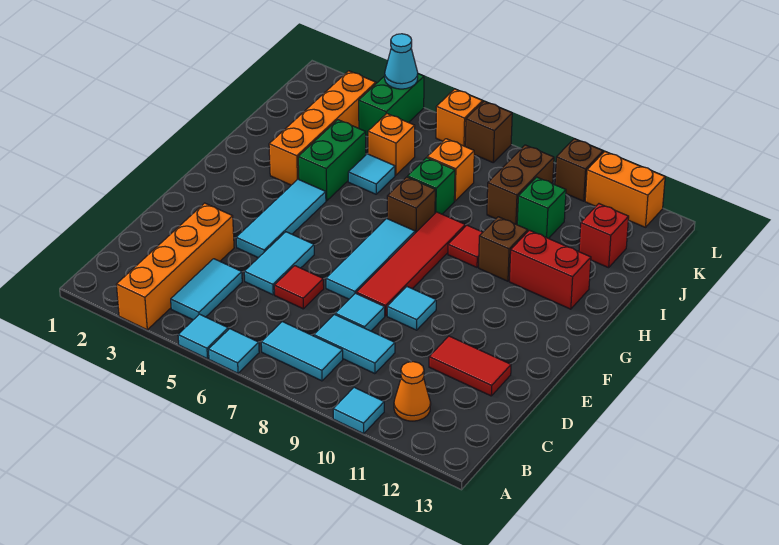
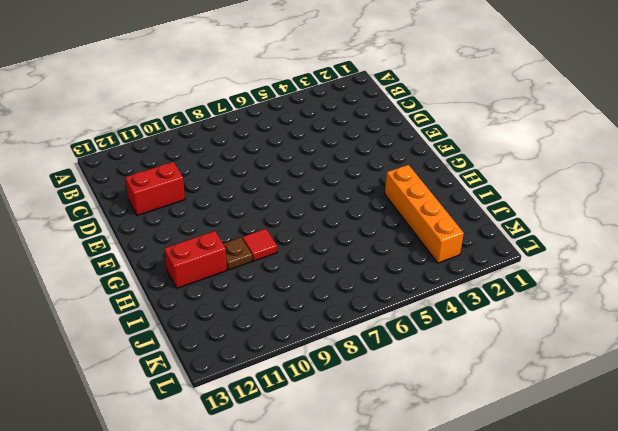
red brick D11:D12 level 1 -> red tile D11:D12 level 1
brown plate H10 level 1 -> brown brick H10 level 1
none -> orange brick A3:D3 level 1
none -> cyan tile A5 level 1
none -> cyan tile A6 level 1
none -> cyan tile A10 level 1

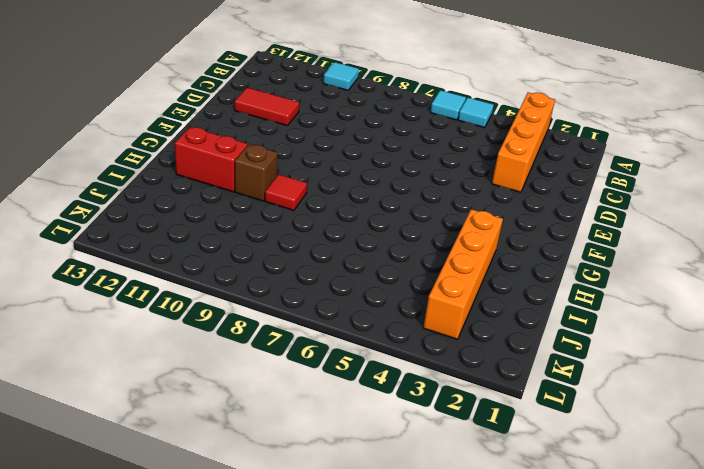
none -> cyan tile B4:C4 level 1
none -> cyan tile B7:B8 level 1
none -> orange cone B11 level 1
none -> cyan tile C8:C9 level 1

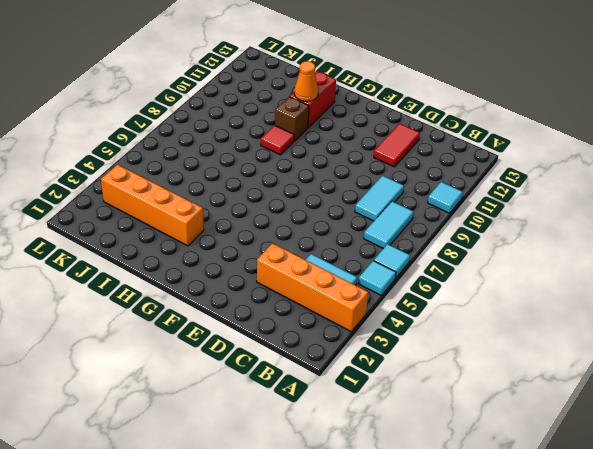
orange cone H11 level 2 -> orange cone B11 level 1
none -> cyan tile D5:E5 level 1
none -> red tile D6 level 1
none -> cyan tile D8 level 1
none -> cyan tile E4:G4 level 1

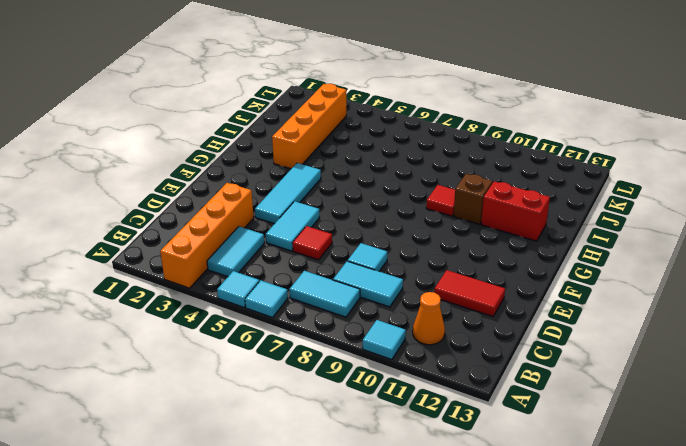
none -> cyan tile E7:G7 level 1
none -> red tile E8:H8 level 1
none -> cyan tile E9 level 1
none -> green brick H4:I4 level 1

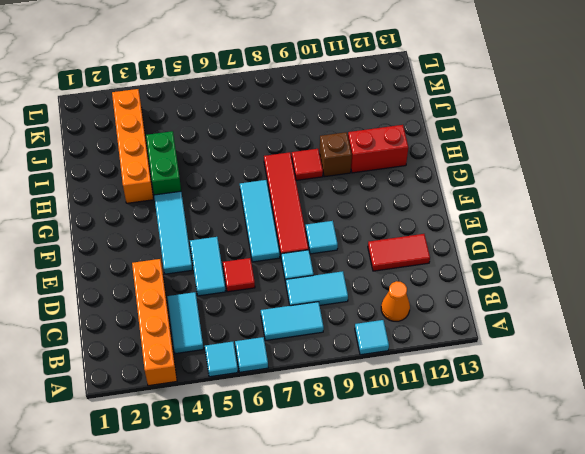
none -> brown brick H7 level 1
none -> cyan tile I5 level 1
none -> green brick I7 level 1
none -> orange brick J5 level 1

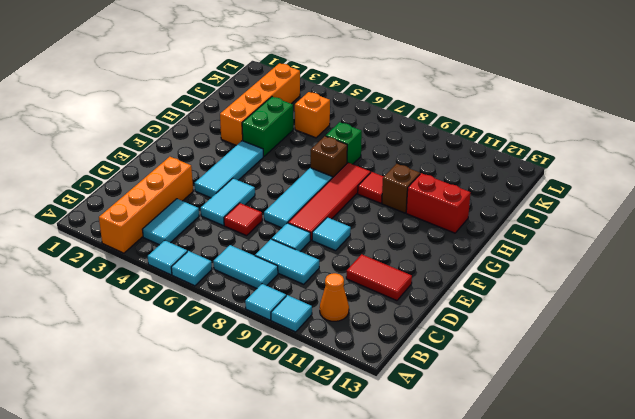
cyan tile A9 level 1 -> cyan tile I5 level 1
none -> orange brick J7 level 1
none -> brown brick J9:K9 level 1
none -> green brick J10 level 1
none -> red brick J12 level 1

